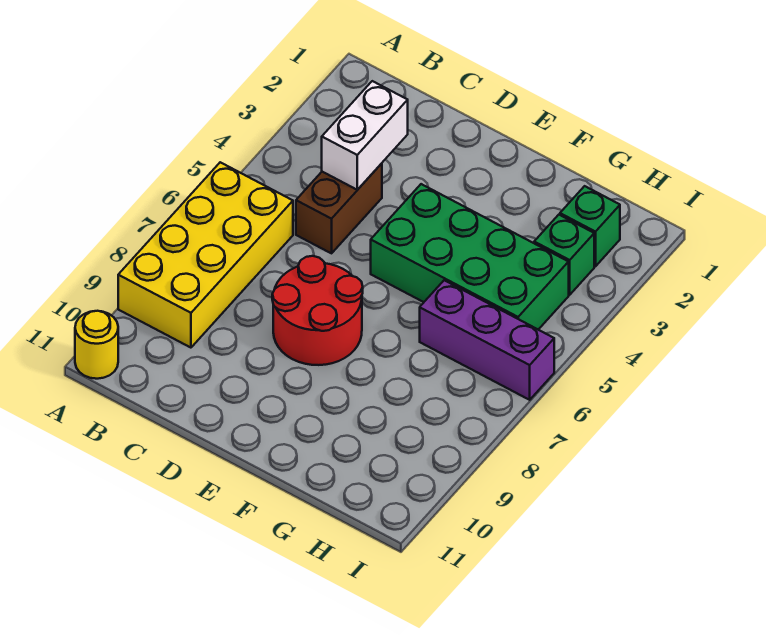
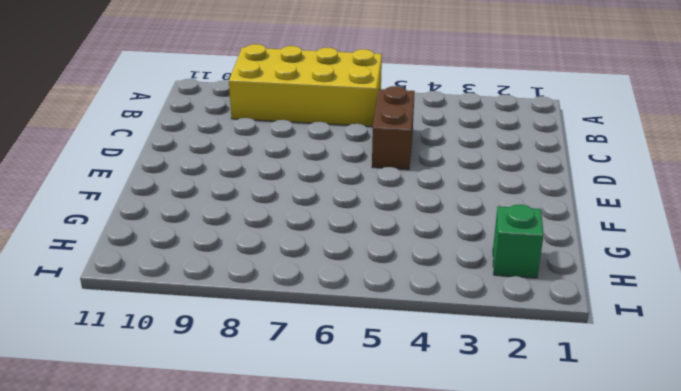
brown brick C5:D5 level 1 -> brown brick C4:C5 level 1
none -> yellow round brick A11 level 1
none -> red round brick D7:E8 level 1

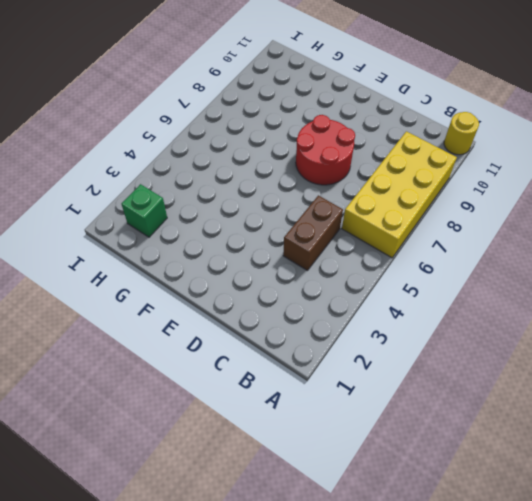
none -> green brick E4:H5 level 1
none -> purple brick G6:I6 level 1

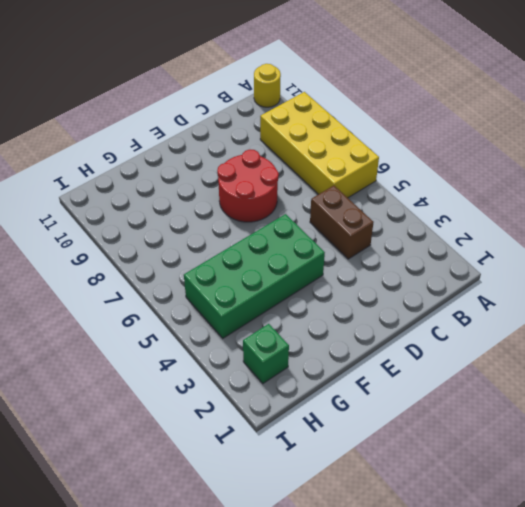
none -> purple brick G6:I6 level 1
none -> green brick H3 level 1

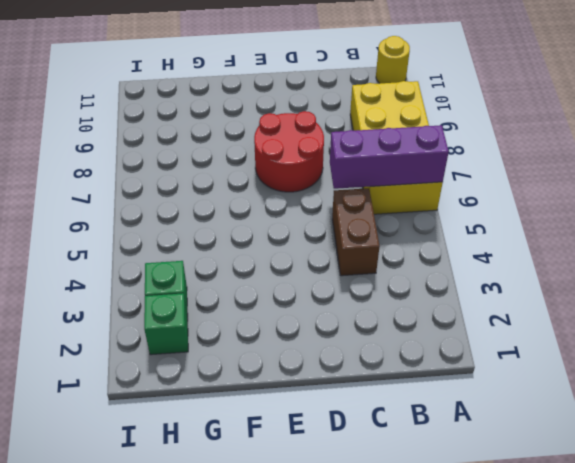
purple brick A6:C6 level 2 -> purple brick G6:I6 level 1
none -> green brick E4:H5 level 1
none -> white brick C3:C4 level 2

